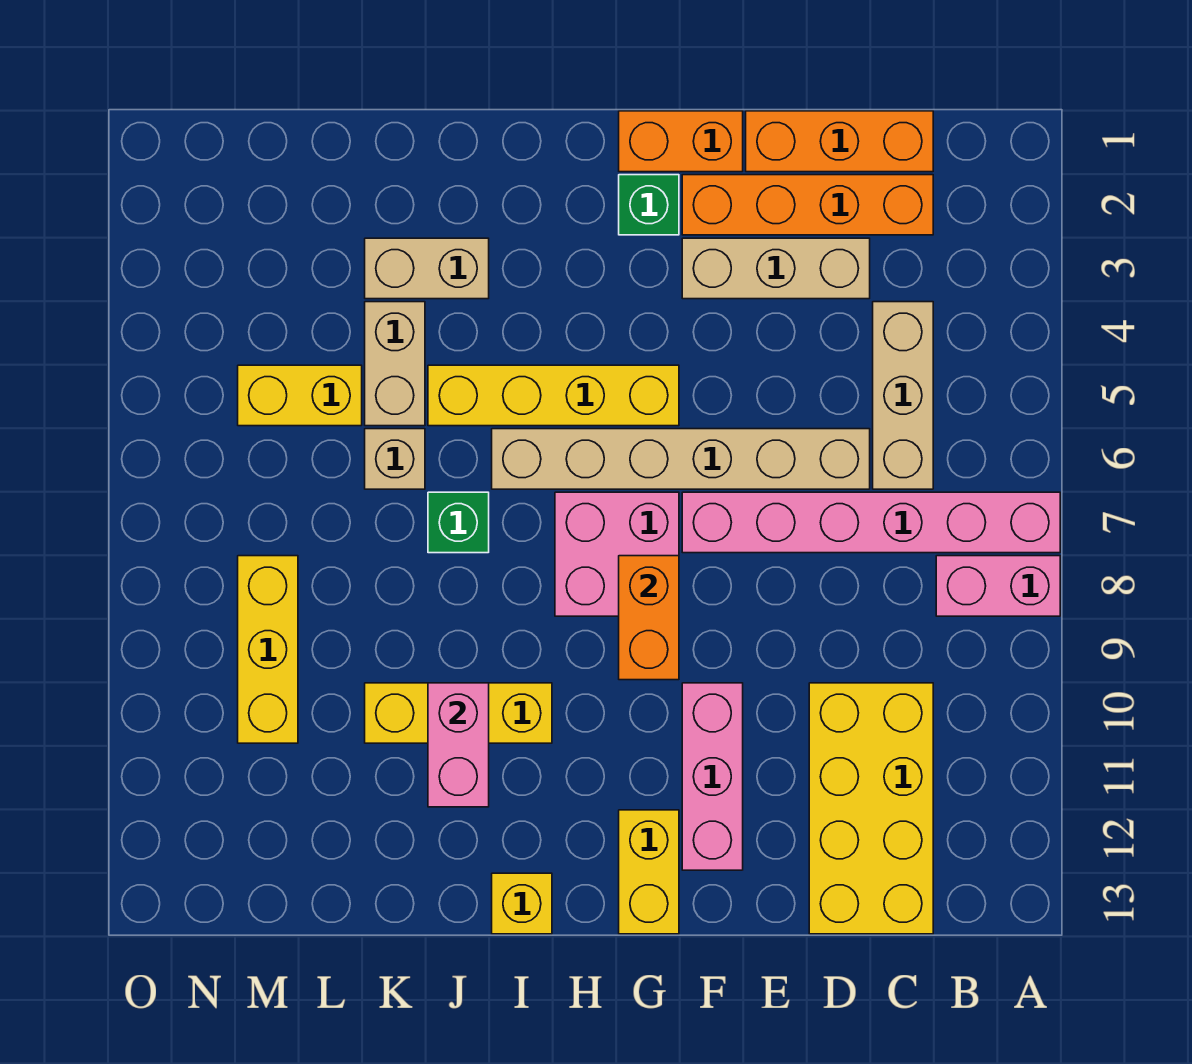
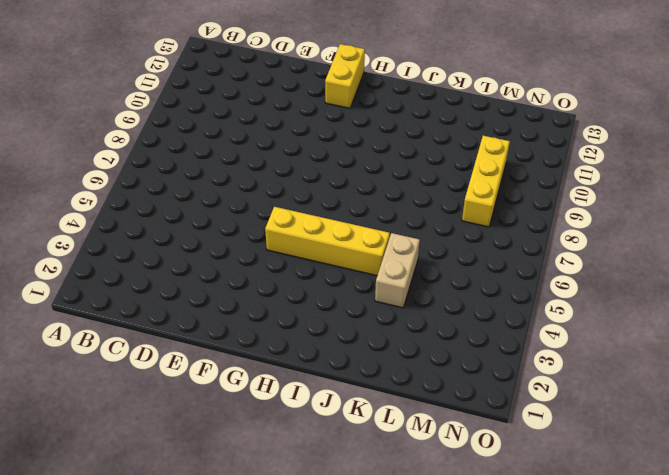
none -> pink brick A7:F7 level 1
none -> pink brick A8:B8 level 1
none -> orange brick C1:E1 level 1

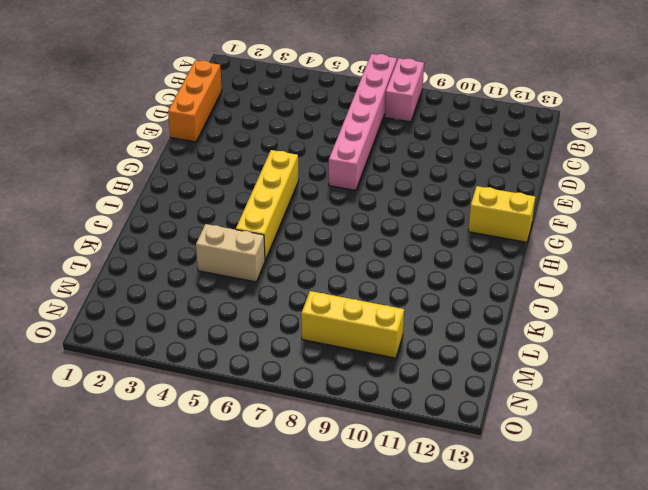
none -> orange brick C2:F2 level 1
none -> tan brick C4:C6 level 1
none -> yellow brick C10:D13 level 1

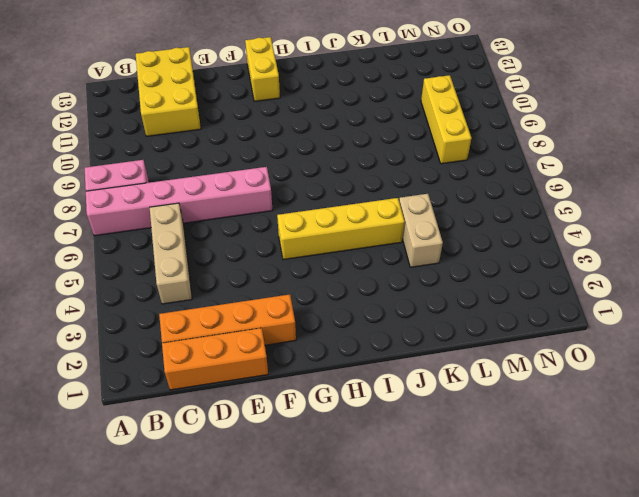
yellow brick C11:D13 level 1 -> yellow brick C10:D13 level 1
none -> tan brick D3:F3 level 1
none -> tan brick D6:I6 level 1
none -> orange brick F1:G1 level 1

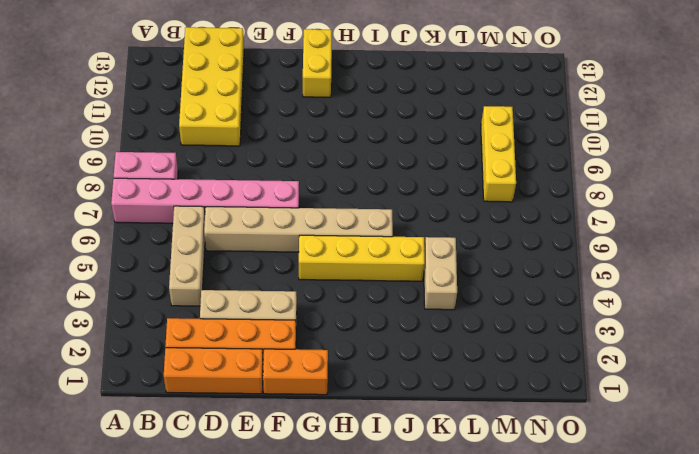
none -> pink brick F10:F12 level 1
none -> green brick G2 level 1
none -> pink brick G7:H8 level 1

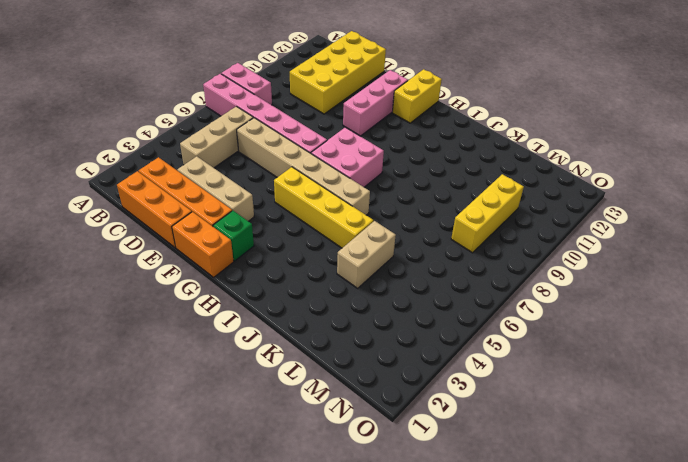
none -> yellow brick I10:K10 level 1
none -> yellow brick I13 level 1
none -> tan brick J3:K3 level 1

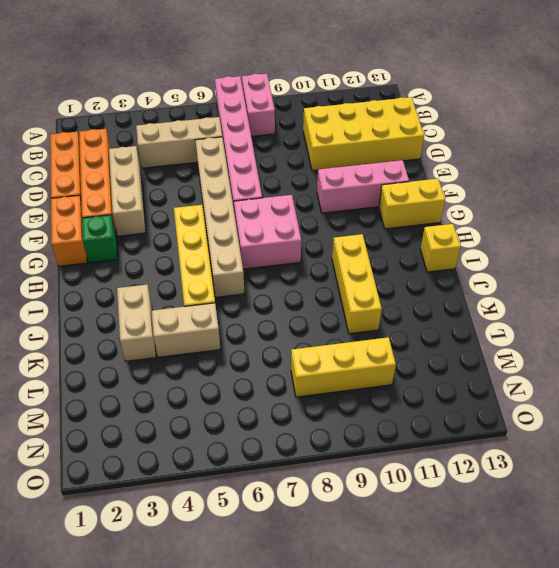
none -> green brick J7 level 1
none -> tan brick K6 level 1
none -> yellow brick L5:M5 level 1

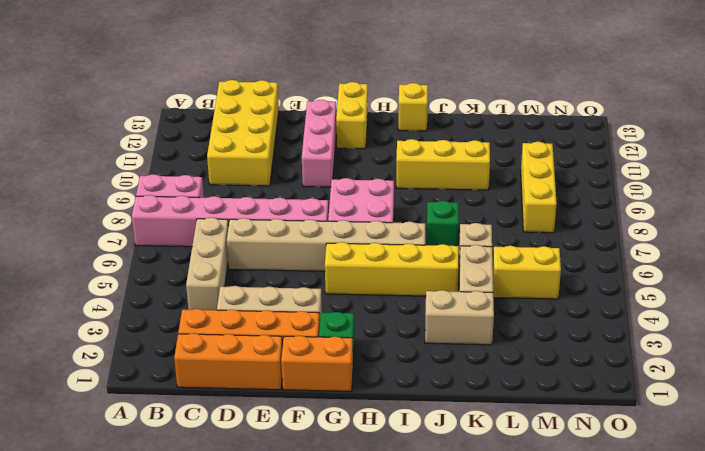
none -> orange brick G8:G9 level 2
none -> pink brick J10:J11 level 2

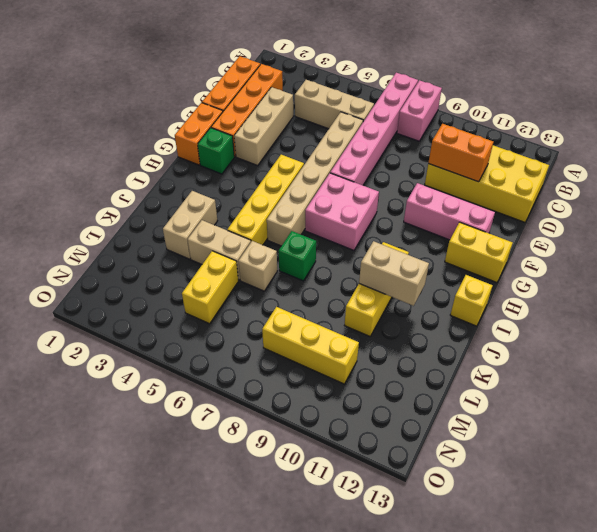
orange brick D10:D11 level 2 -> orange brick G8:G9 level 2
tan brick J10:J11 level 2 -> pink brick J10:J11 level 2

